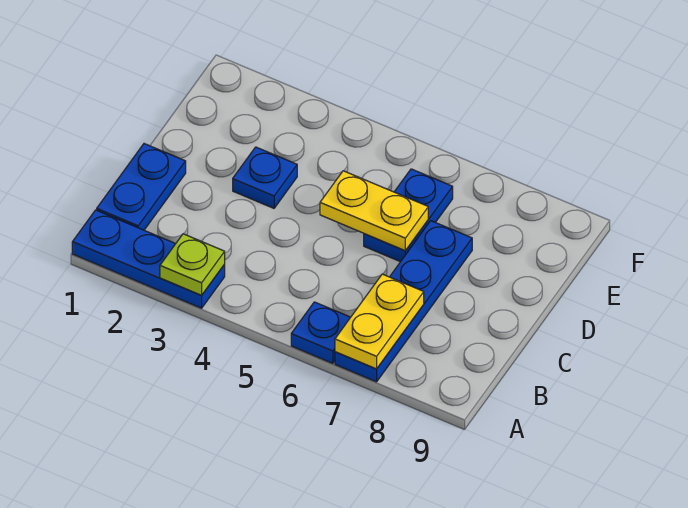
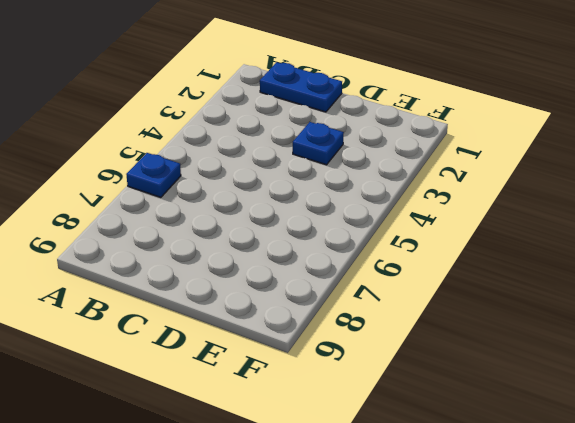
none -> blue plate A1:A3 level 1
none -> blue plate A7:D7 level 1

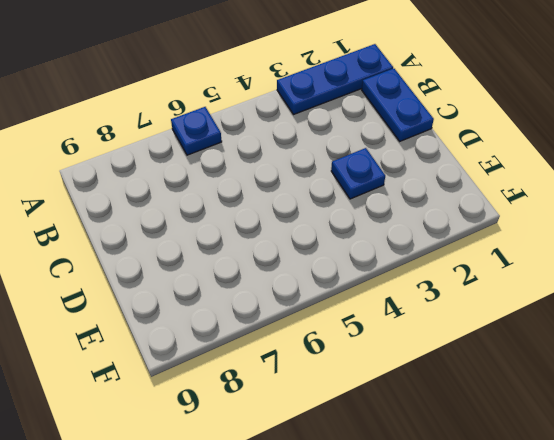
none -> blue plate A7:D7 level 1
none -> blue plate D6:E6 level 1

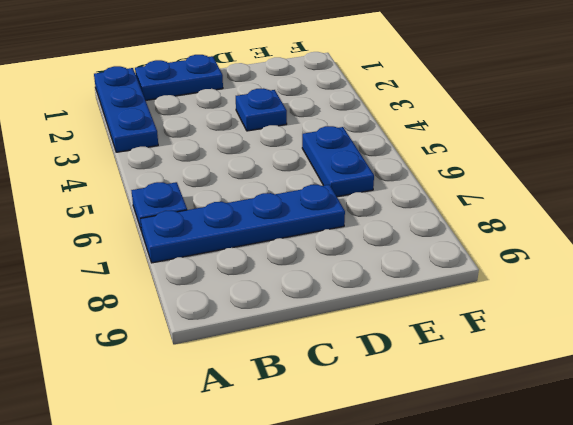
blue plate E5:E6 level 1 -> blue plate D6:E6 level 1
none -> lime plate A3 level 2
none -> yellow plate A7:B7 level 2

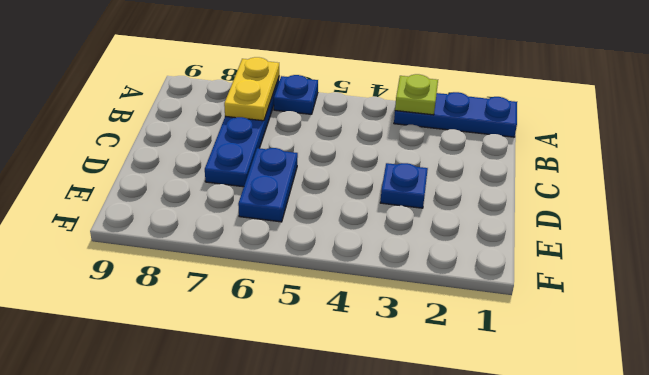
none -> blue plate B1:C1 level 1
none -> yellow plate D5:D6 level 2

